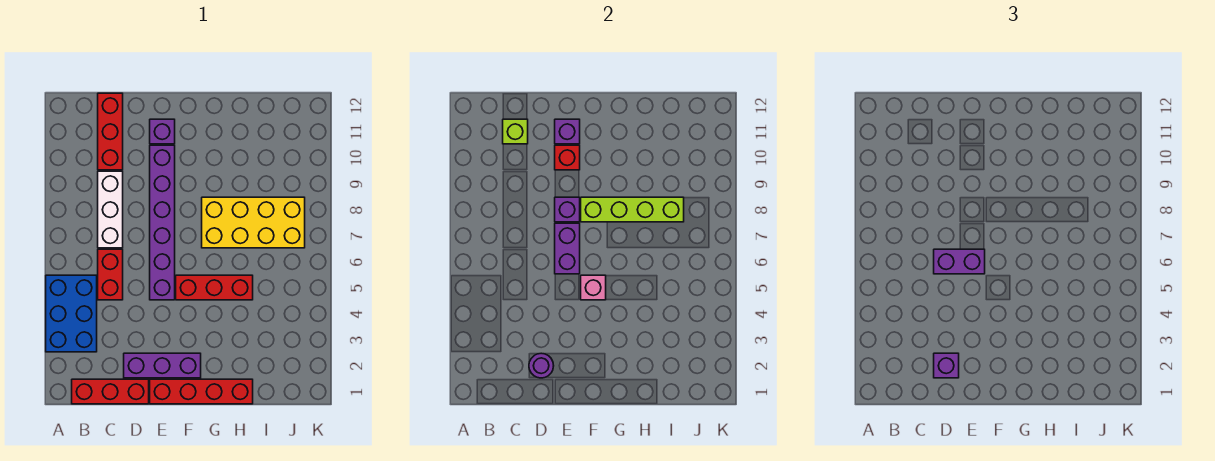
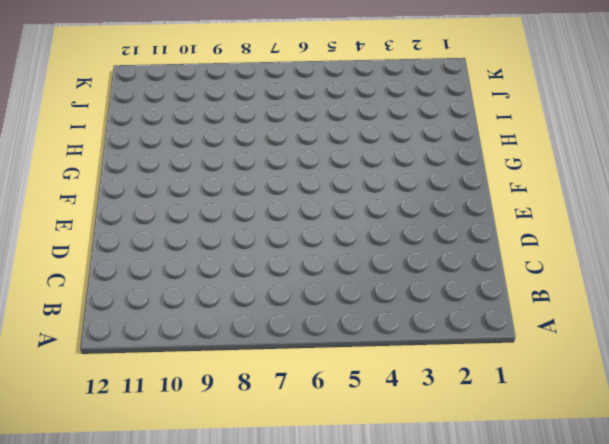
none -> blue brick A3:B5 level 1
none -> red brick B1:D1 level 1
none -> red brick C5:C6 level 1

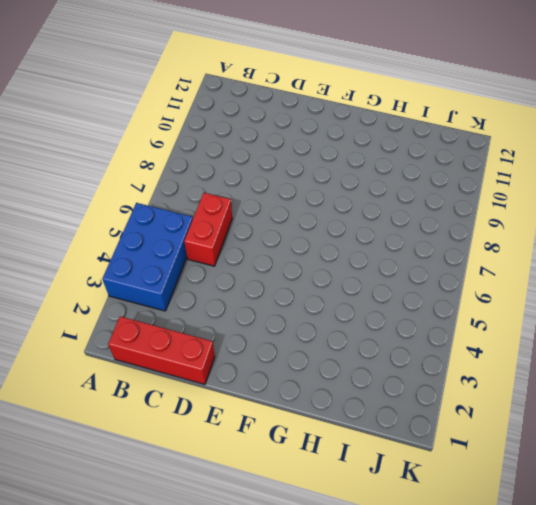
none -> white brick C7:C9 level 1
none -> red brick C10:C12 level 1
none -> purple brick D2:F2 level 1

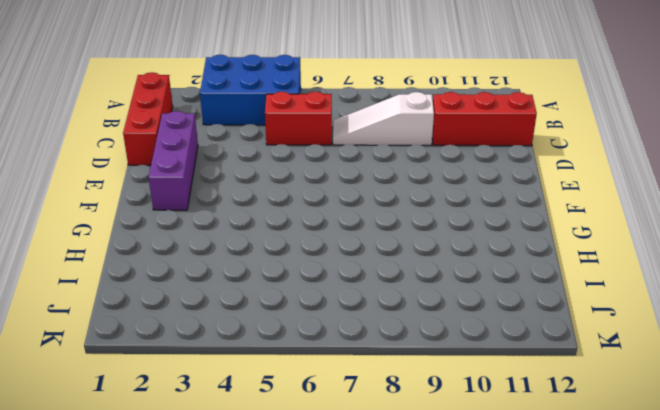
white slope C7:C9 level 1 top 9 -> white brick C7:C9 level 1
none -> red brick E1:H1 level 1
none -> purple brick E5:E10 level 1
none -> purple brick E11 level 1

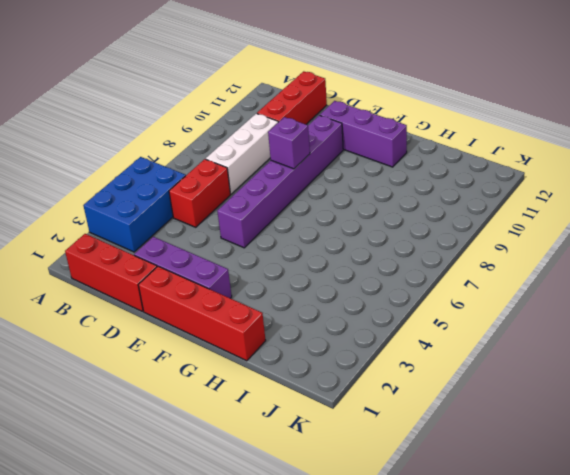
purple brick E11:G11 level 1 -> purple brick E11 level 1
none -> red brick F5:H5 level 1
none -> yellow brick G7:J8 level 1
none -> lime brick C11 level 2

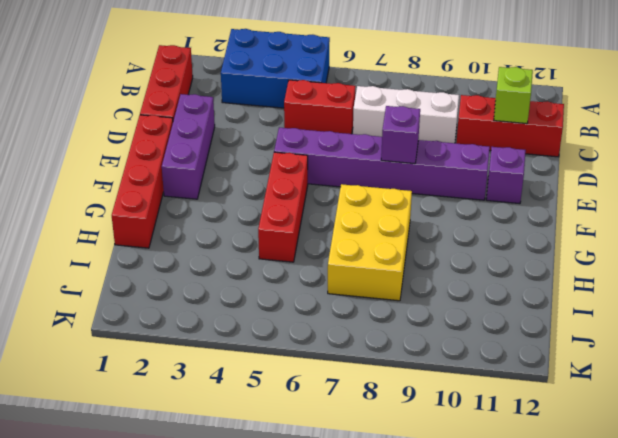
yellow brick G7:I8 level 1 -> yellow brick G7:J8 level 1
none -> purple round brick D2 level 2
none -> purple brick E6:E7 level 2
none -> red brick E10 level 2

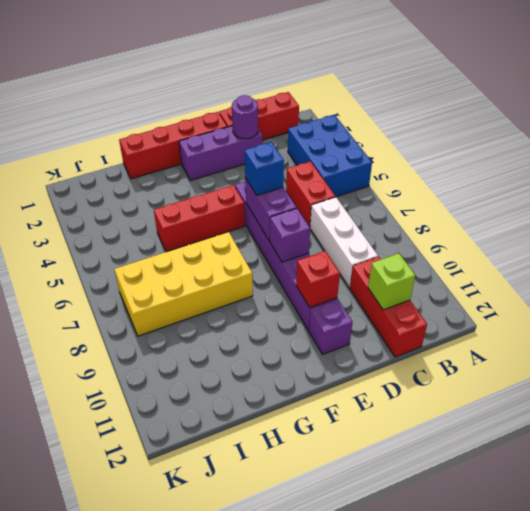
blue brick E6 level 3 -> purple brick D6:E6 level 3
none -> purple brick E11 level 2
none -> pink brick F5 level 2
none -> lime brick F8:I8 level 2

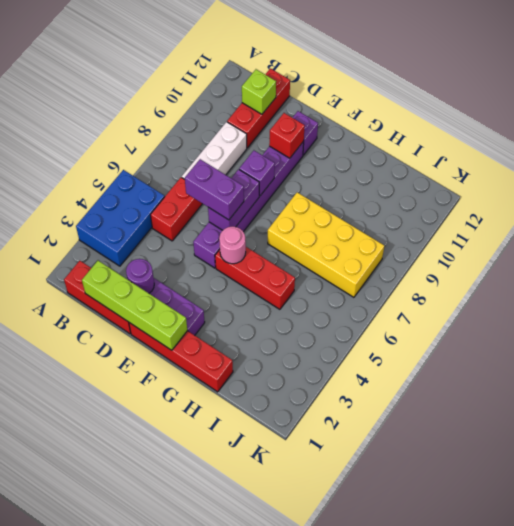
lime brick C1:F1 level 2 -> lime brick F8:I8 level 2
pink round brick F5 level 2 -> pink brick F5 level 2
none -> purple brick E11 level 2
none -> purple brick D2 level 3

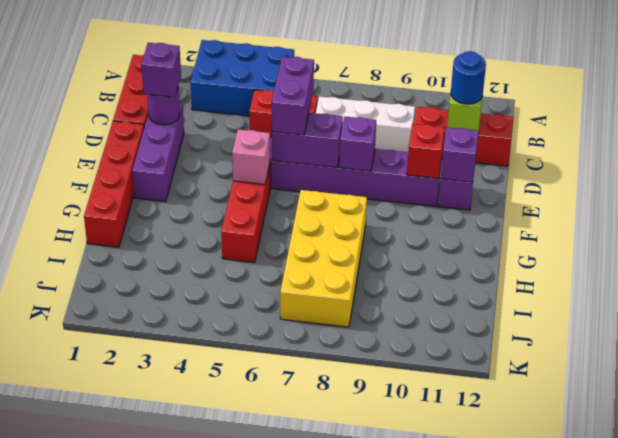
blue round brick C11 level 3 -> none
none -> lime brick F8:I8 level 2

